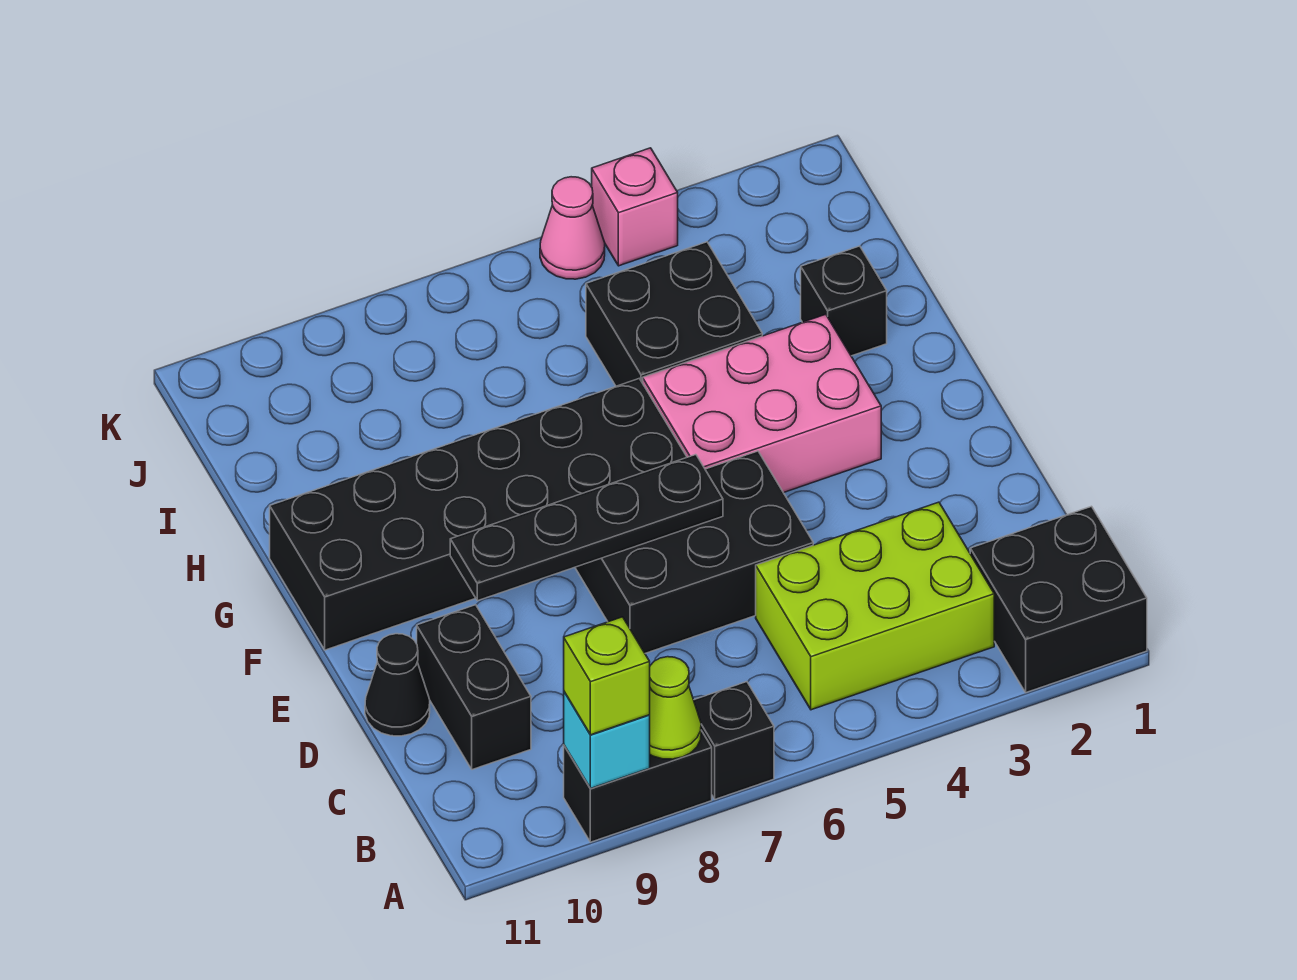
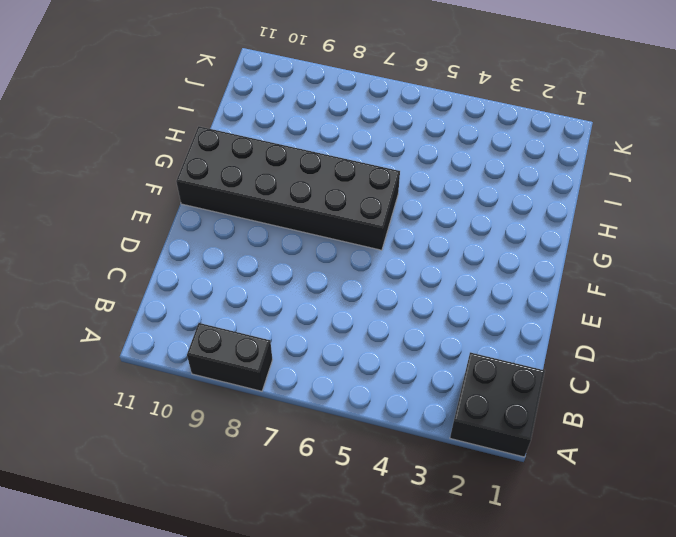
none -> black brick A7 level 1
none -> lime brick B3:C5 level 1
none -> black brick C10:D10 level 1

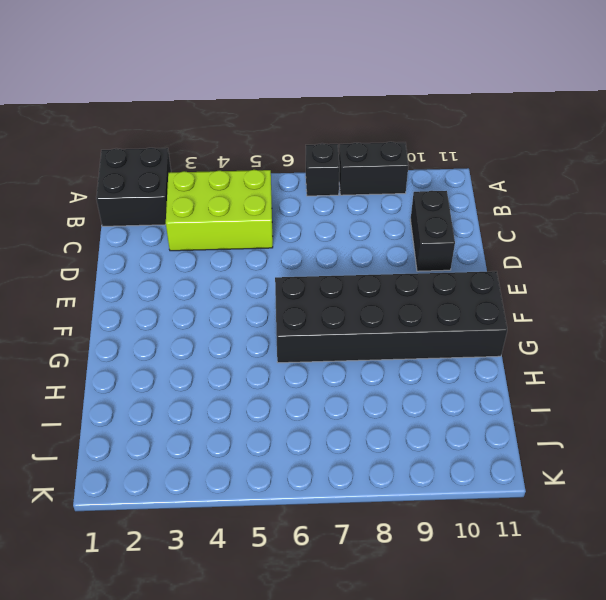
none -> black brick D5:E7 level 1
none -> black cone D11 level 1
none -> pink brick F3:G5 level 1

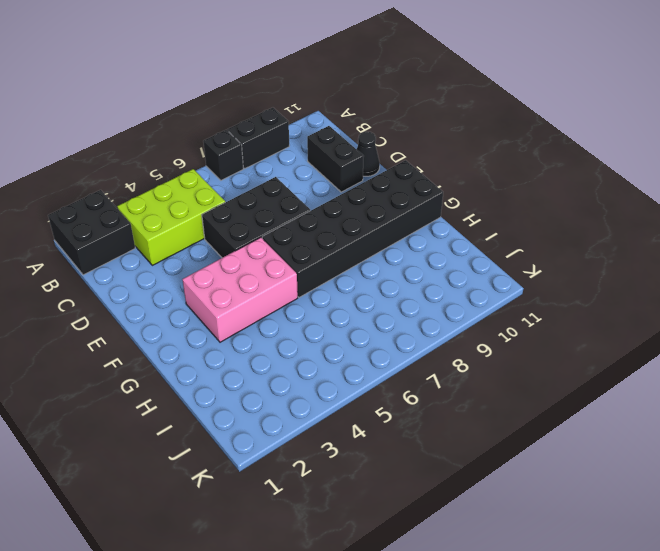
none -> black brick H2 level 1
none -> black brick H4:I5 level 1
none -> pink brick K4 level 1

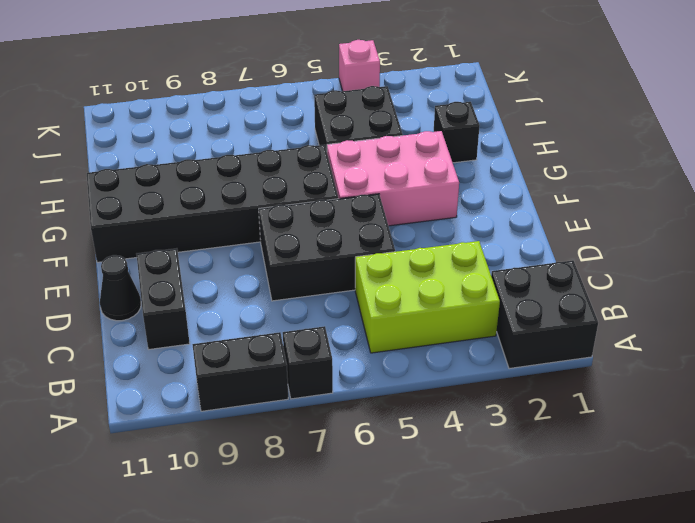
none -> pink cone K5 level 1
none -> lime cone A8 level 2
none -> cyan brick A9 level 2

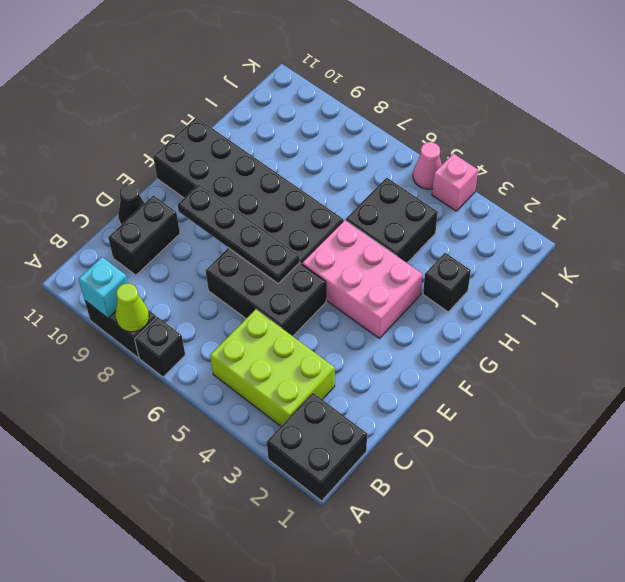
none -> lime brick A9 level 3

